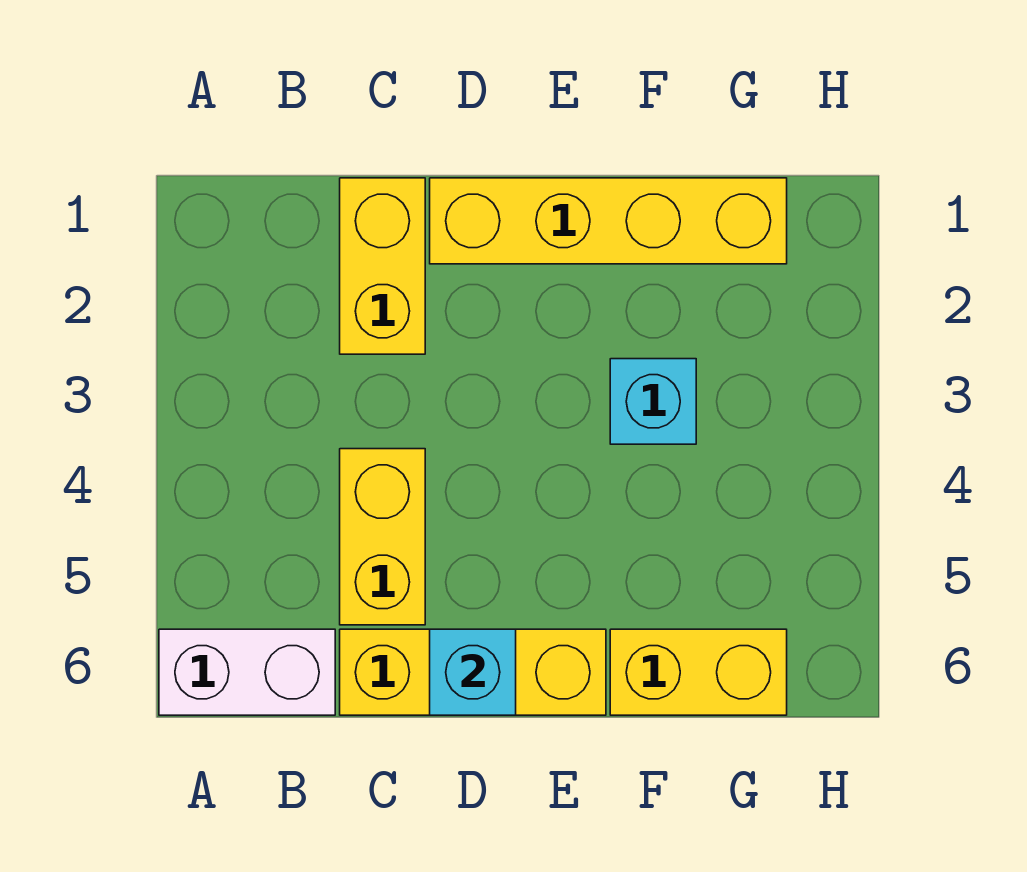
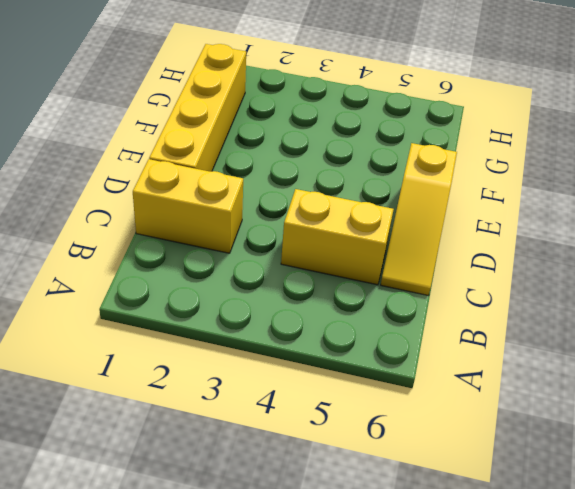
yellow slope C6:E6 level 1 top E -> yellow brick C6:E6 level 1
none -> white brick A6:B6 level 1
none -> cyan brick F3 level 1

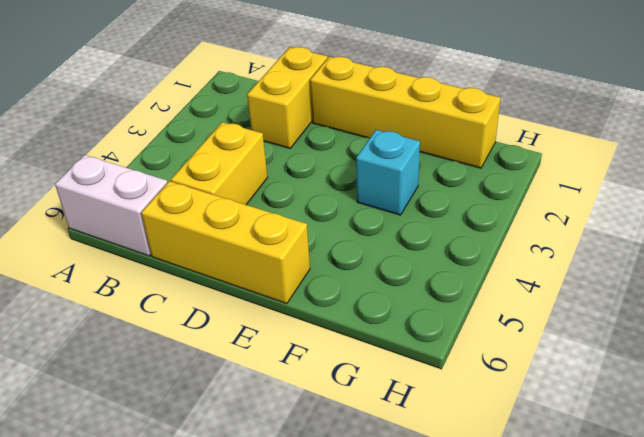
none -> yellow brick F6:G6 level 1
none -> cyan brick D6 level 2

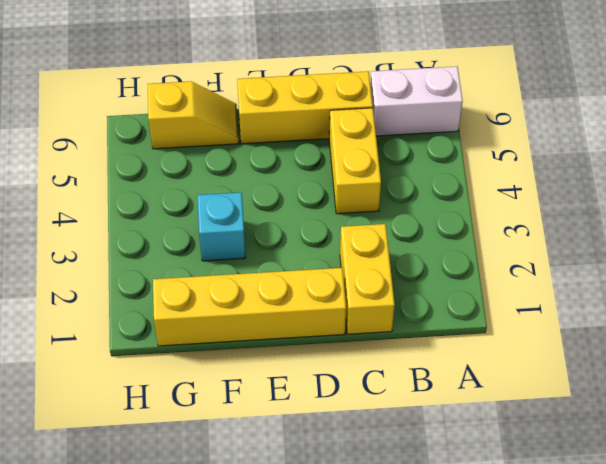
yellow slope F6:G6 level 1 top G -> yellow brick F6:G6 level 1
none -> cyan brick D6 level 2

